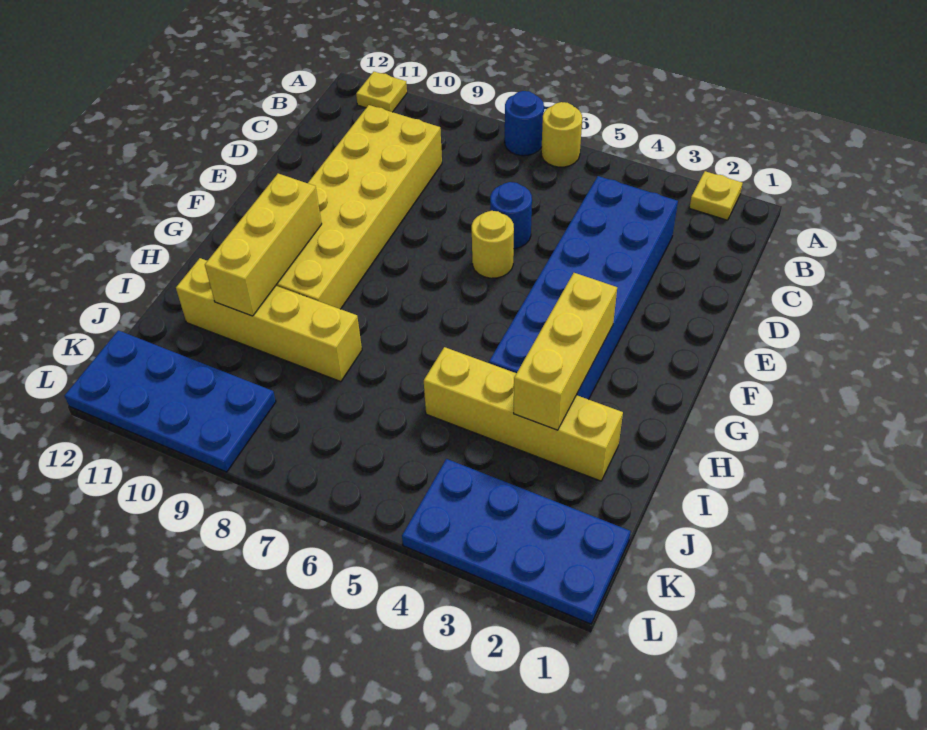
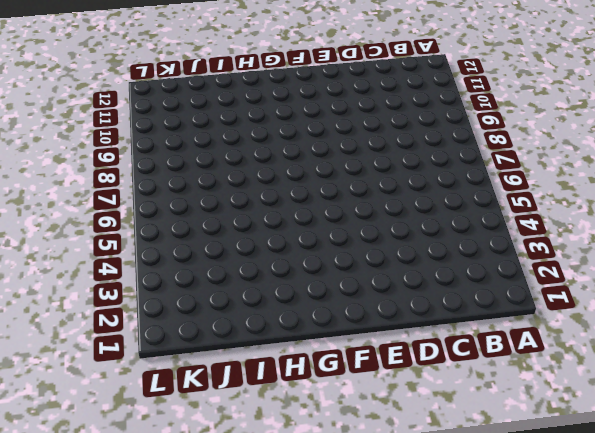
none -> yellow plate A2 level 1
none -> yellow round brick A6 level 1
none -> blue round brick A7 level 1

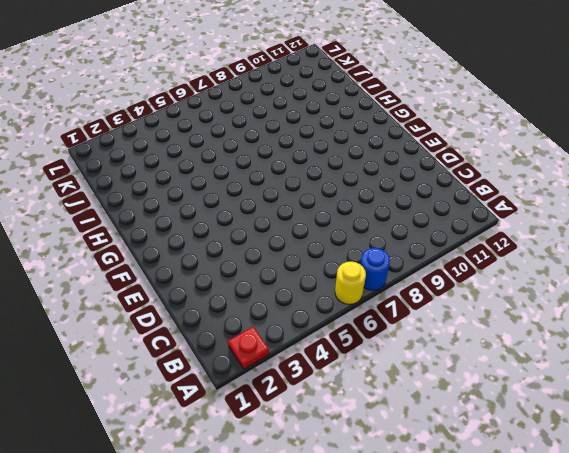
red plate A2 level 1 -> yellow plate A2 level 1
none -> yellow plate A11 level 1
none -> blue brick C3:H4 level 1
none -> yellow brick C9:H10 level 1

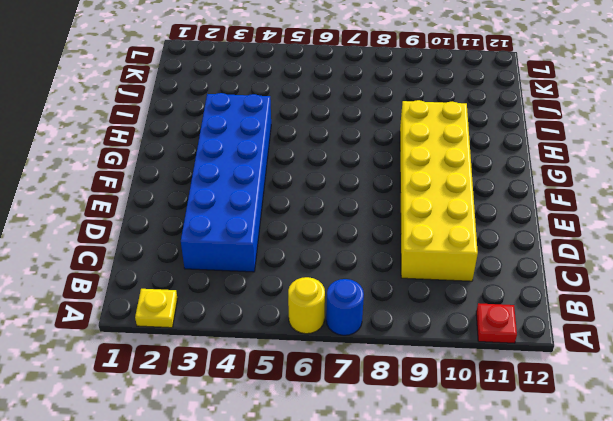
red plate A11 level 1 -> yellow plate A11 level 1
none -> blue round brick D6 level 1
none -> yellow round brick E6 level 1
none -> yellow brick I2:I5 level 1

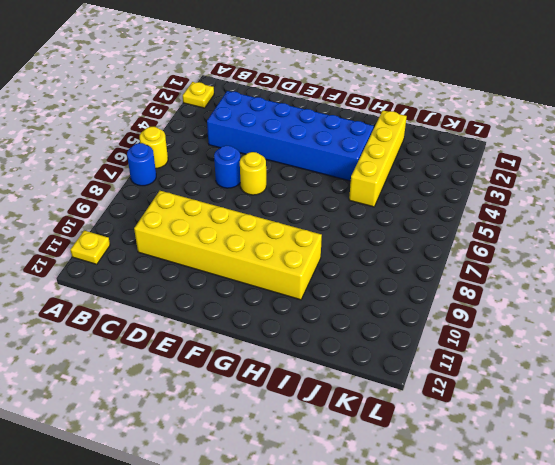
none -> yellow brick I8:I11 level 1
none -> blue plate K1:L4 level 1
none -> blue plate K9:L12 level 1

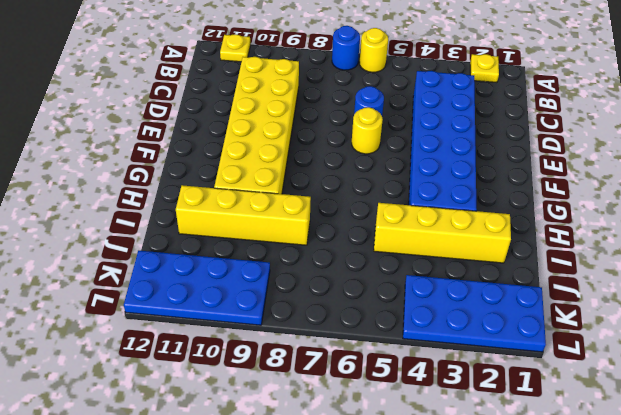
none -> yellow brick G3:I3 level 2
none -> yellow brick G10:I10 level 2

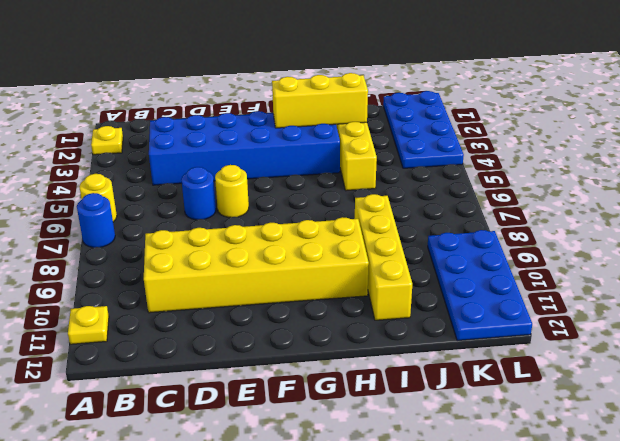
none -> yellow brick G10:I10 level 2

